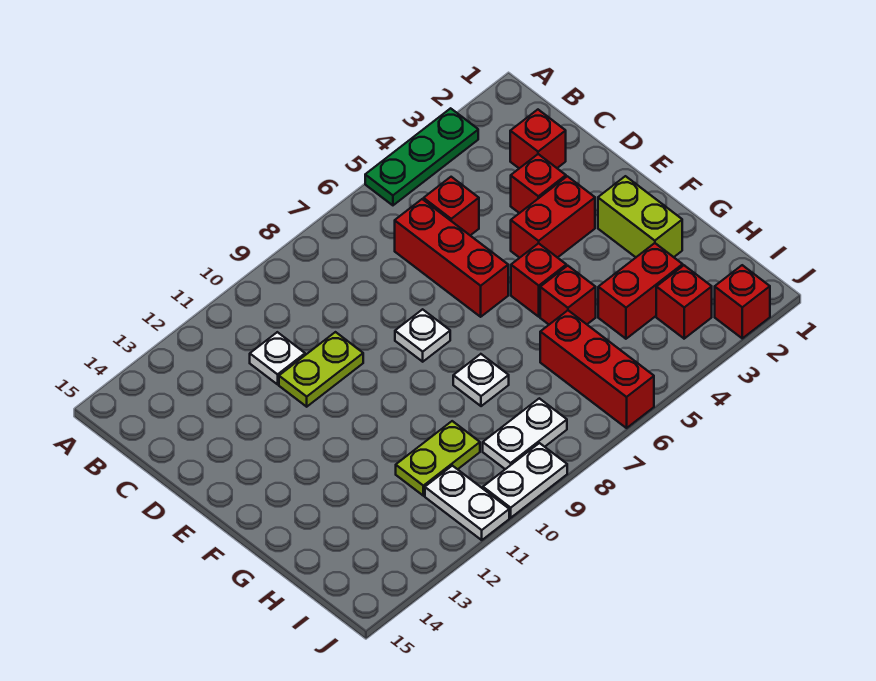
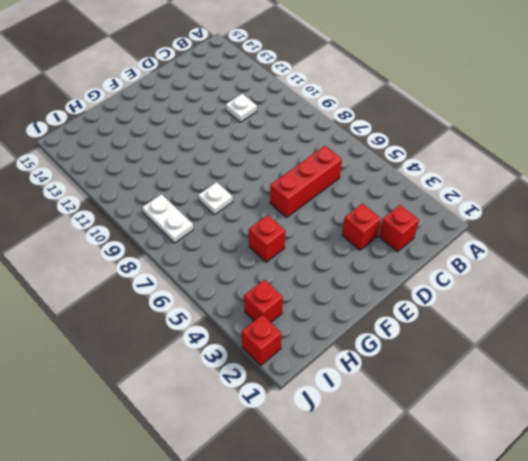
none -> green plate A3:A5 level 1
none -> red brick C5 level 1
none -> lime plate D10:D11 level 1

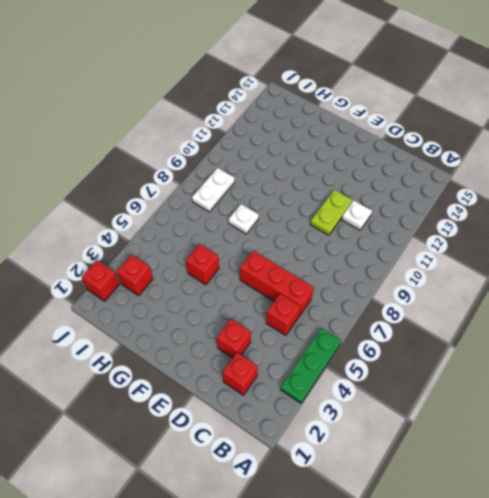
none -> red brick E3:E4 level 1
none -> white plate E8 level 1
none -> lime brick F2:G2 level 1

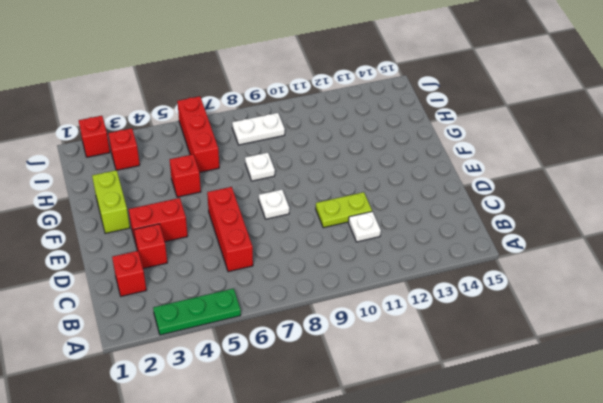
none -> red brick C5 level 1
none -> red brick F5 level 1
none -> red brick H3:H4 level 1

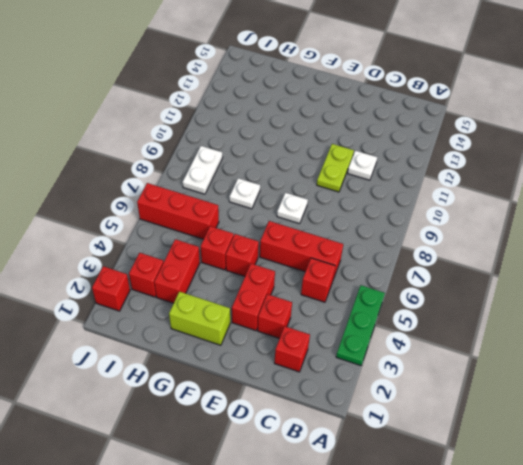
none -> lime plate H10:H11 level 1
none -> white plate I11:J11 level 1
none -> white plate J9:J10 level 1

